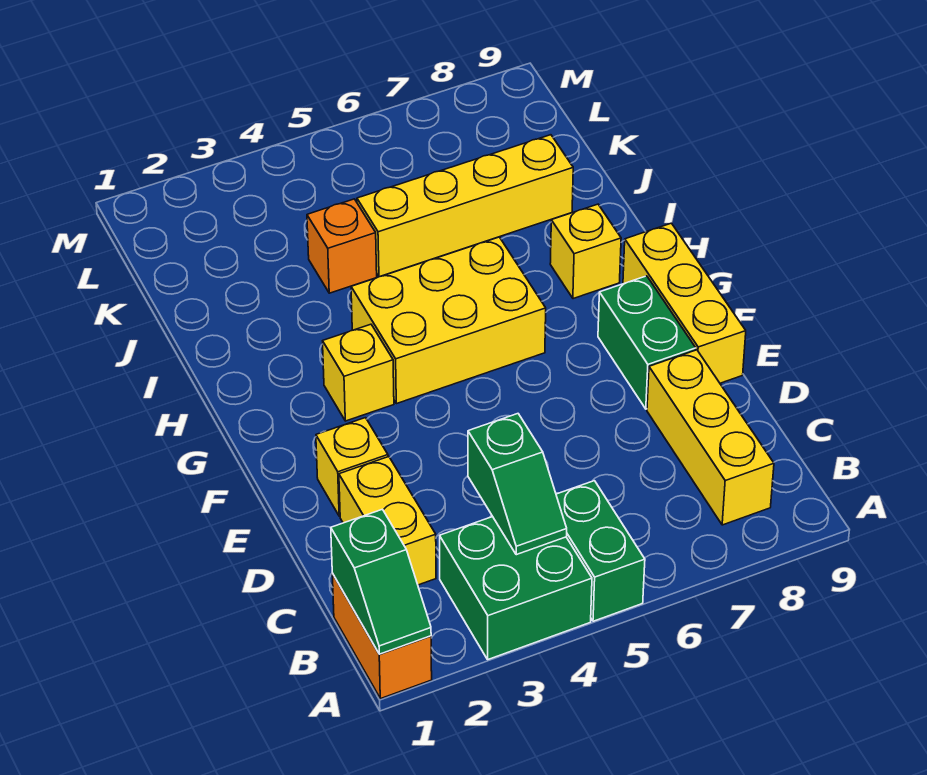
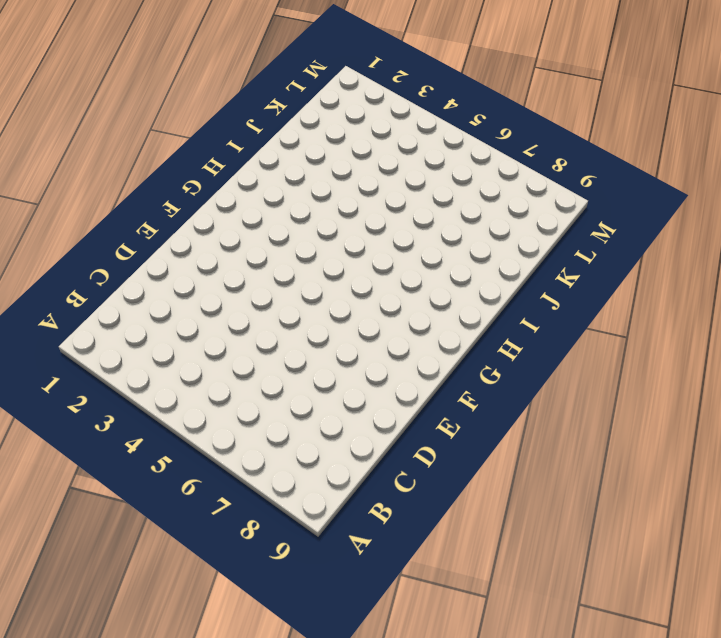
none -> orange brick A1:B1 level 1
none -> green brick A3:B4 level 1
none -> green brick A5:B5 level 1

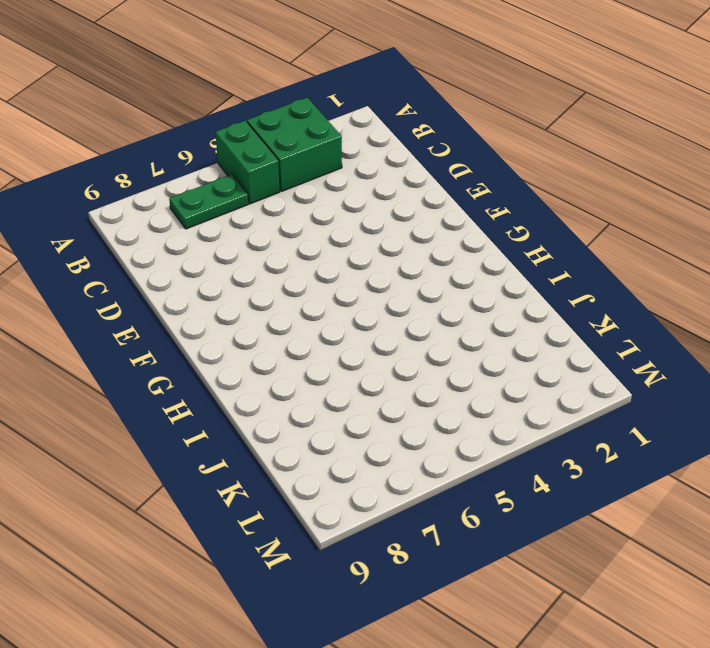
green plate B6:B7 level 1 -> none
none -> orange brick A1:B1 level 1
none -> yellow brick B8:D8 level 1
none -> yellow brick C2:D2 level 1

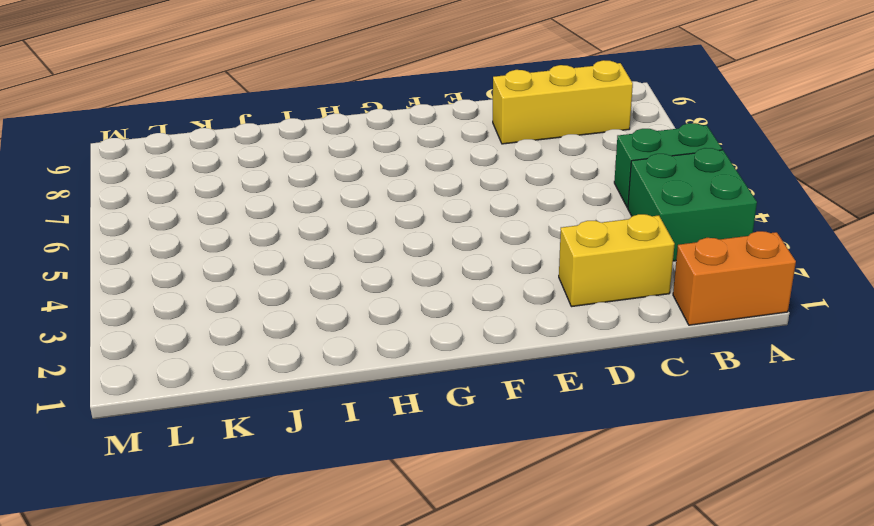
none -> yellow brick E2 level 1
none -> green brick E8:F8 level 1
none -> yellow brick E9:G9 level 1

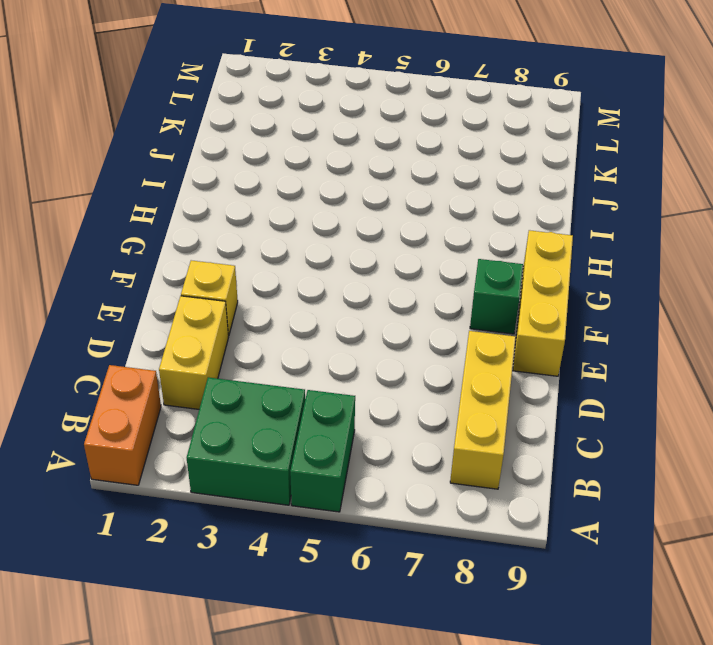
green brick F8 level 1 -> green brick E8:F8 level 1
none -> yellow brick G3 level 1
none -> yellow brick G4:H6 level 1
none -> yellow brick H8 level 1

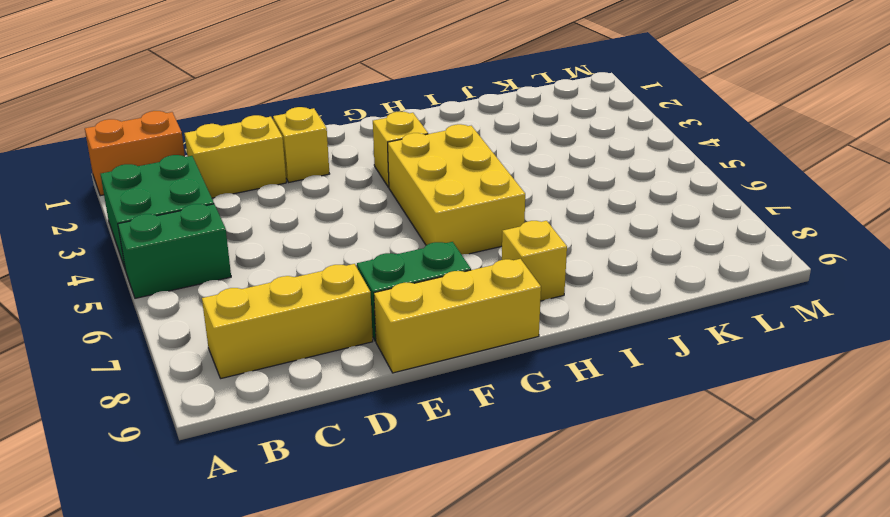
none -> orange brick J4 level 1
none -> yellow brick J5:J8 level 1
none -> green slope A1:B1 level 2 top B

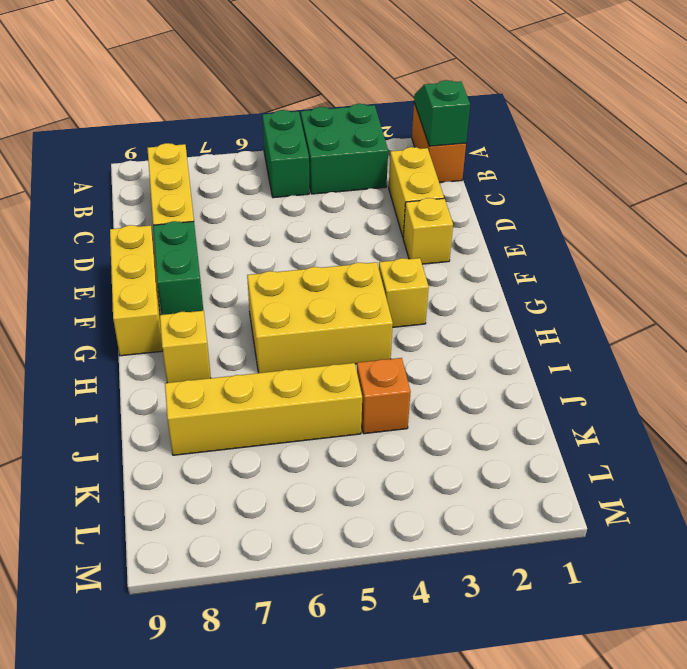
none -> green slope B4:C4 level 2 top C

